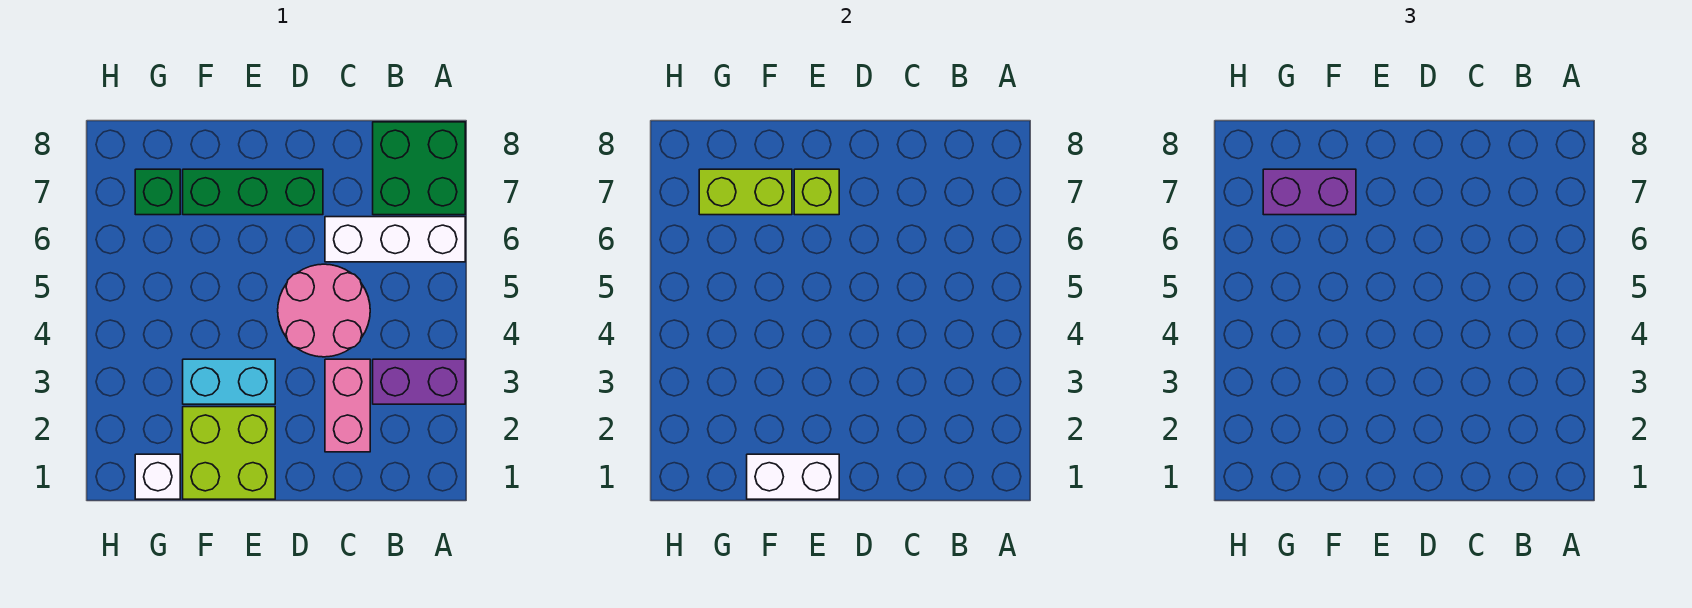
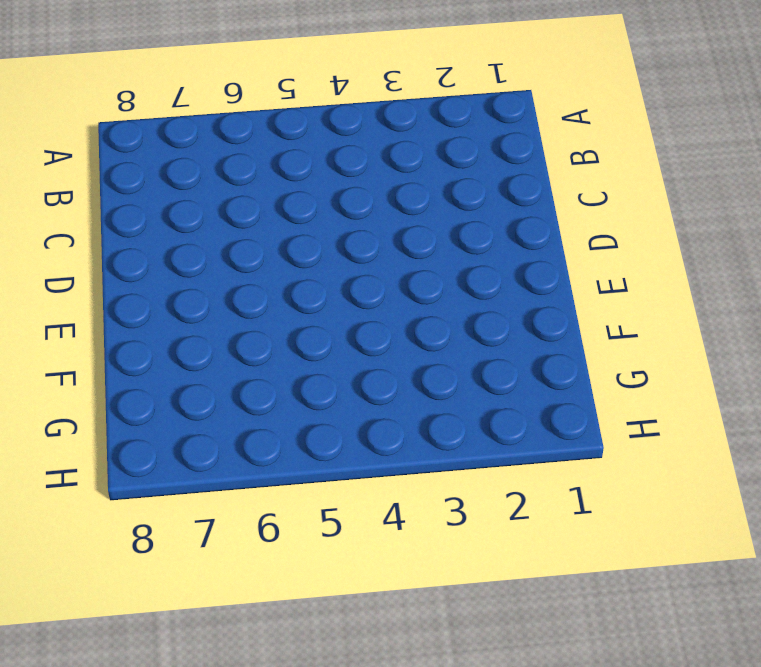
none -> purple brick A3:B3 level 1
none -> white brick A6:C6 level 1
none -> green brick A7:B8 level 1

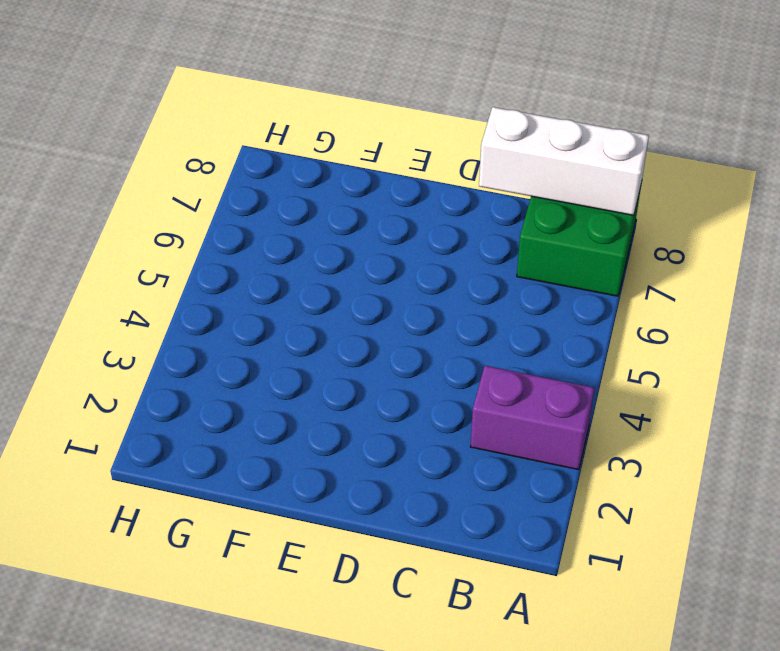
white brick A8:C8 level 2 -> white brick A6:C6 level 1
none -> pink brick C2:C3 level 1
none -> pink round brick C4:D5 level 1
none -> green brick D7:F7 level 1

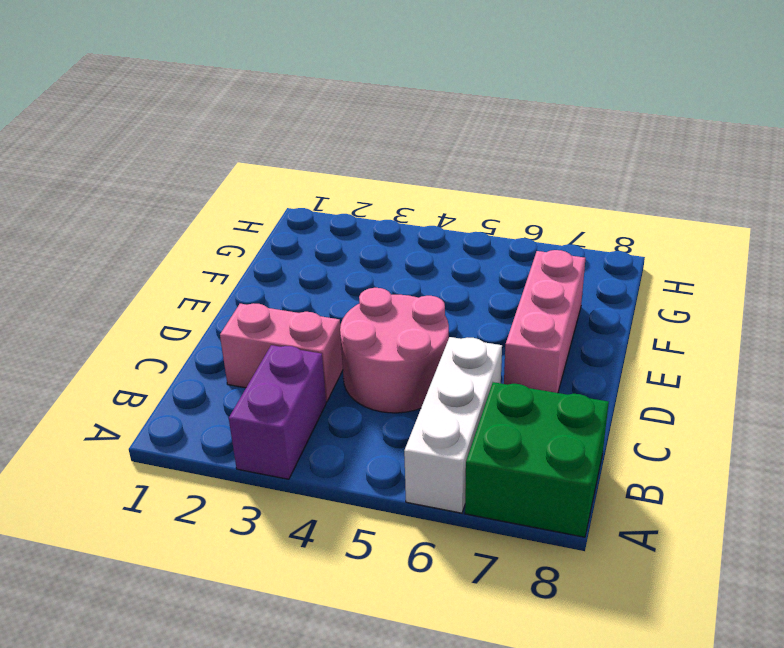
pink brick D7:F7 level 1 -> green brick D7:F7 level 1
none -> lime brick E1:F2 level 1
none -> cyan brick E3:F3 level 1
none -> white brick G1 level 1

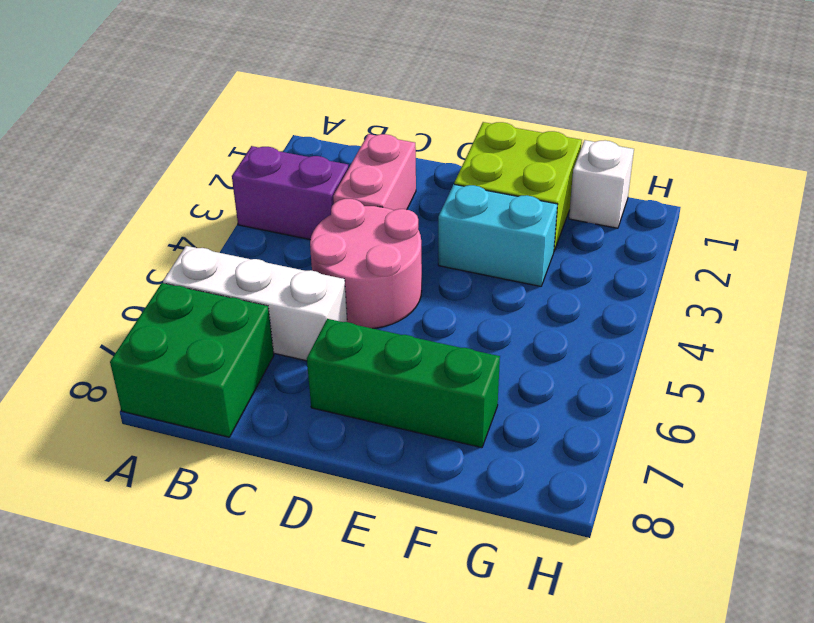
none -> green brick G7 level 1
none -> white brick E1:F1 level 2
none -> lime brick E7 level 2

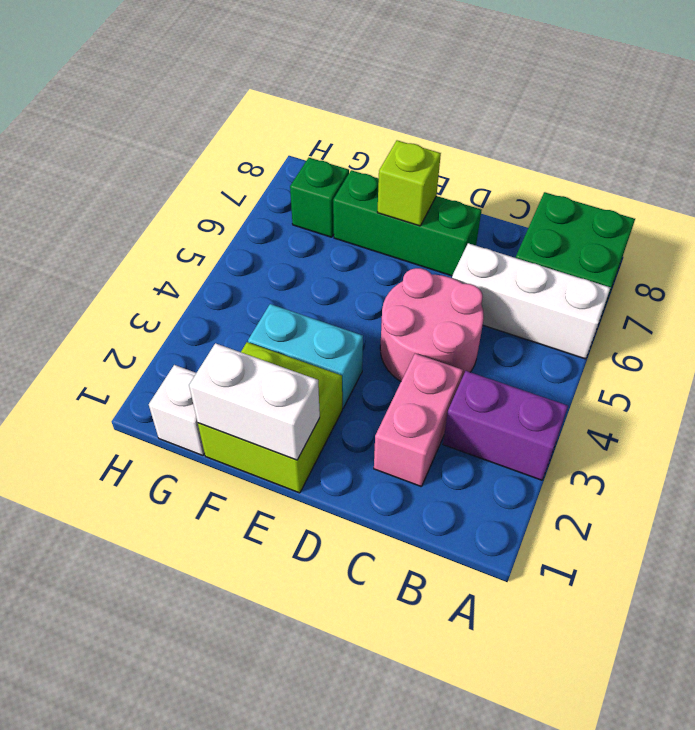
none -> lime brick F7:G7 level 2
none -> purple brick F7:G7 level 3

